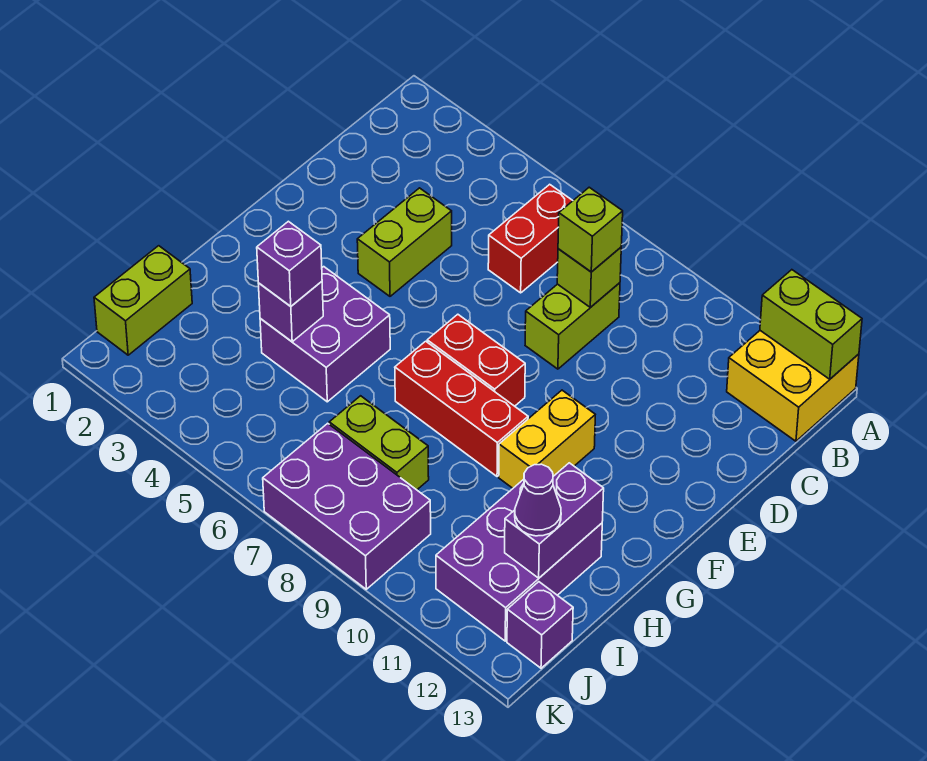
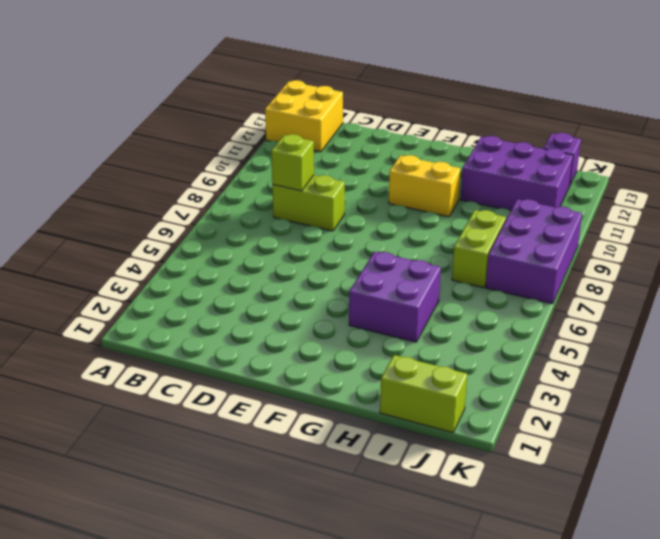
none -> red brick B6:C6 level 1
none -> lime brick D4:E4 level 1
none -> red brick F7:F8 level 1

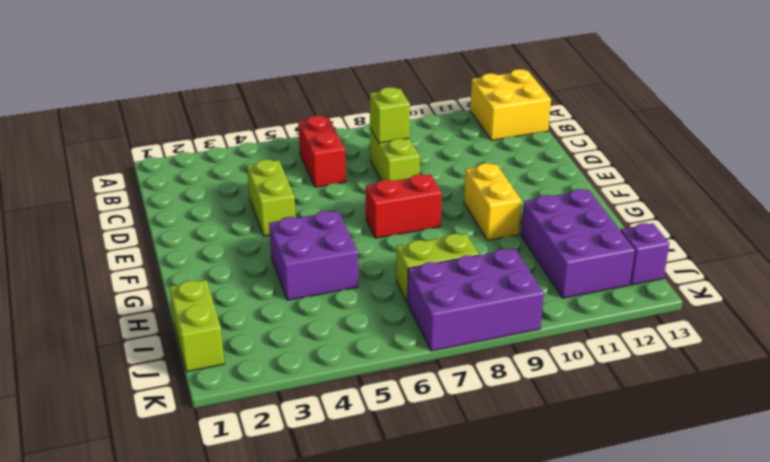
none -> red brick G7:G9 level 1
none -> lime brick A12:A13 level 2
none -> purple brick H4 level 2

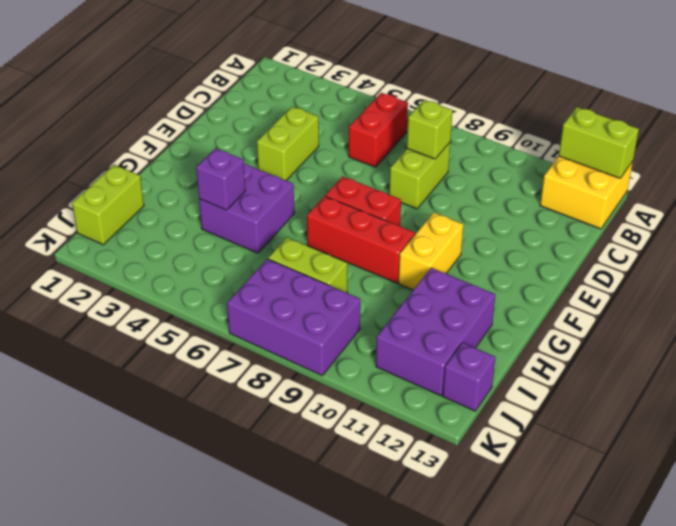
none -> purple brick H12:I12 level 2
none -> lime brick C8 level 3
none -> purple brick H4 level 3

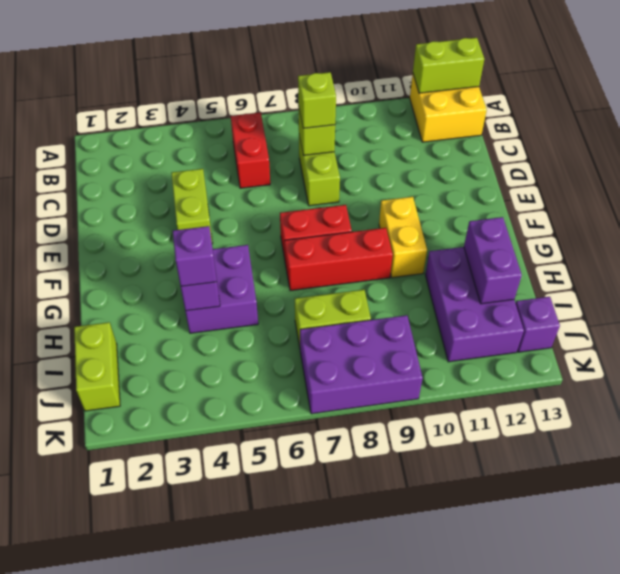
none -> purple cone I12 level 3

